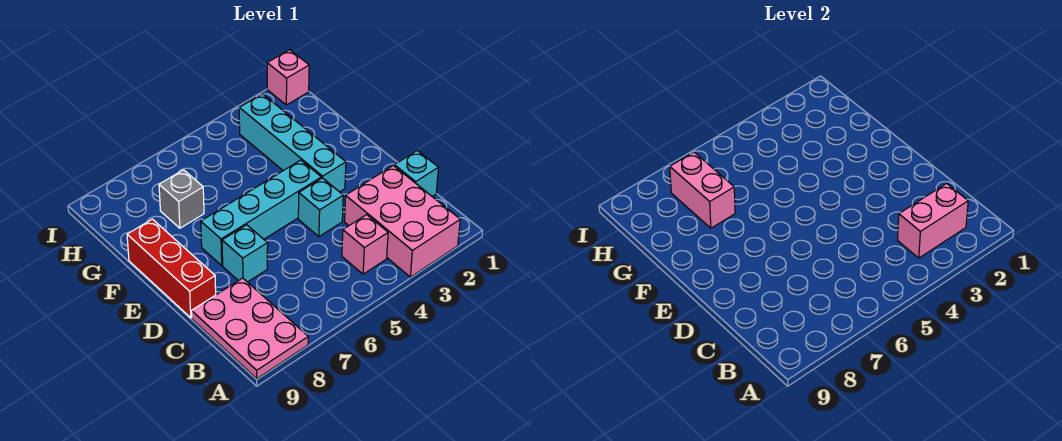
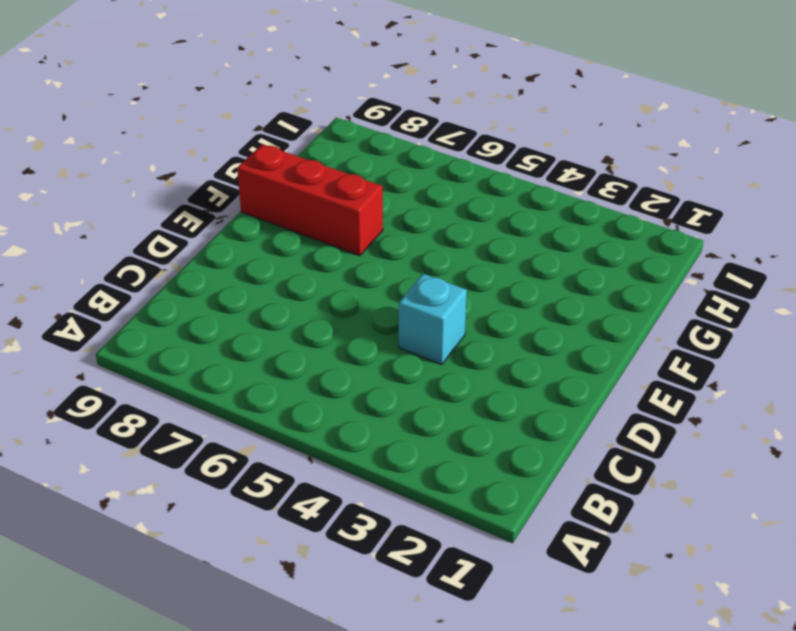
red brick F7:F9 level 1 -> red brick D9:F9 level 1
none -> pink brick A2:C3 level 1
none -> pink plate A8:C9 level 1
none -> pink brick B4 level 1

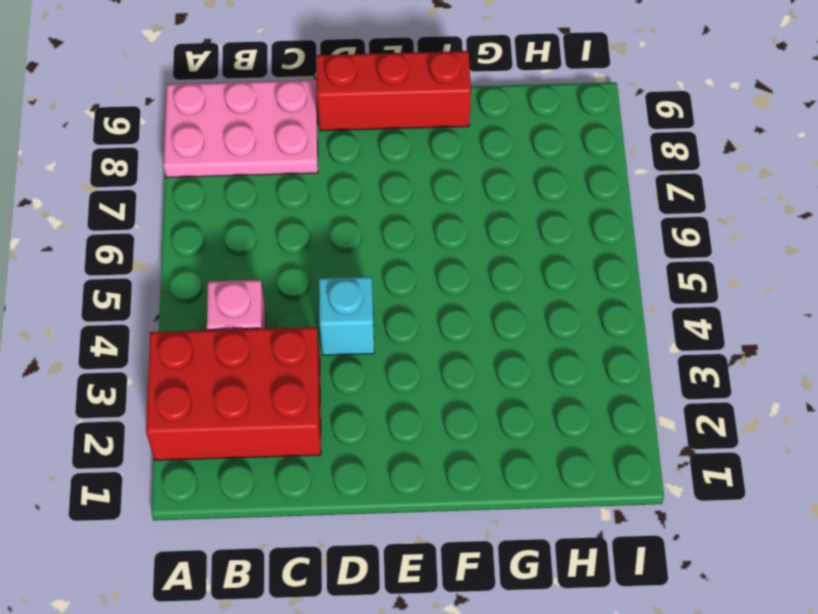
red brick A2:C3 level 1 -> pink brick A2:C3 level 1
none -> cyan brick C1 level 1
none -> cyan brick D7 level 1
none -> cyan brick E3:H3 level 1

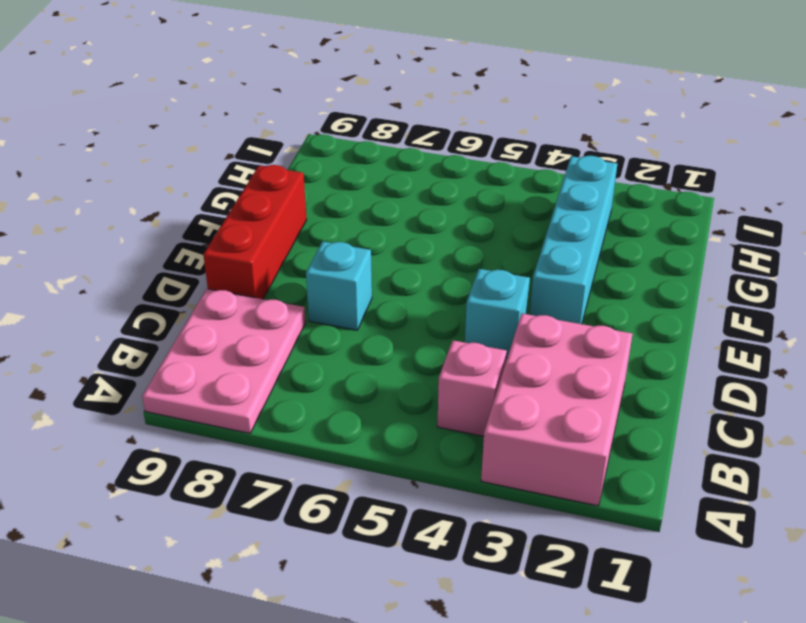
none -> cyan brick C1 level 1
none -> cyan brick E4:E7 level 1
none -> grey brick G7 level 1

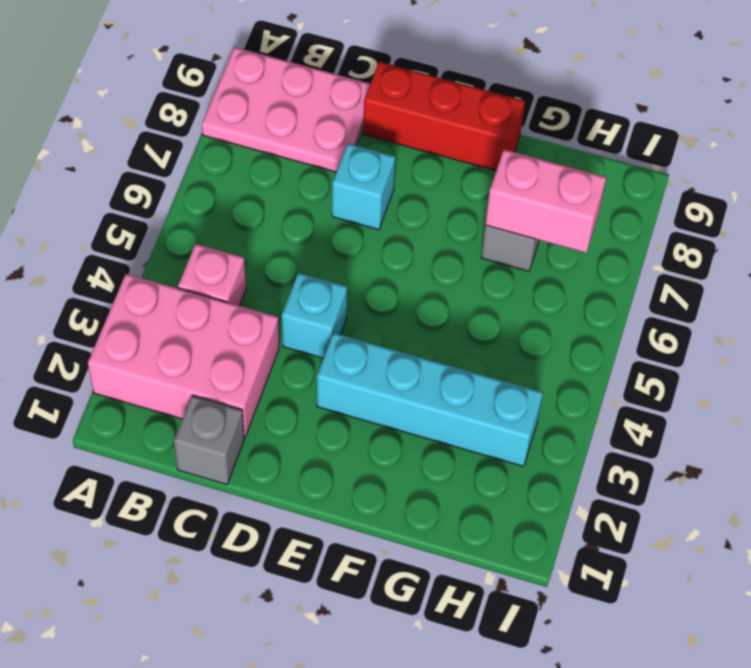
grey brick C1 level 1 -> cyan brick C1 level 1
none -> cyan brick E4:E7 level 1
none -> pink brick I1 level 1
none -> pink brick B2:B3 level 2

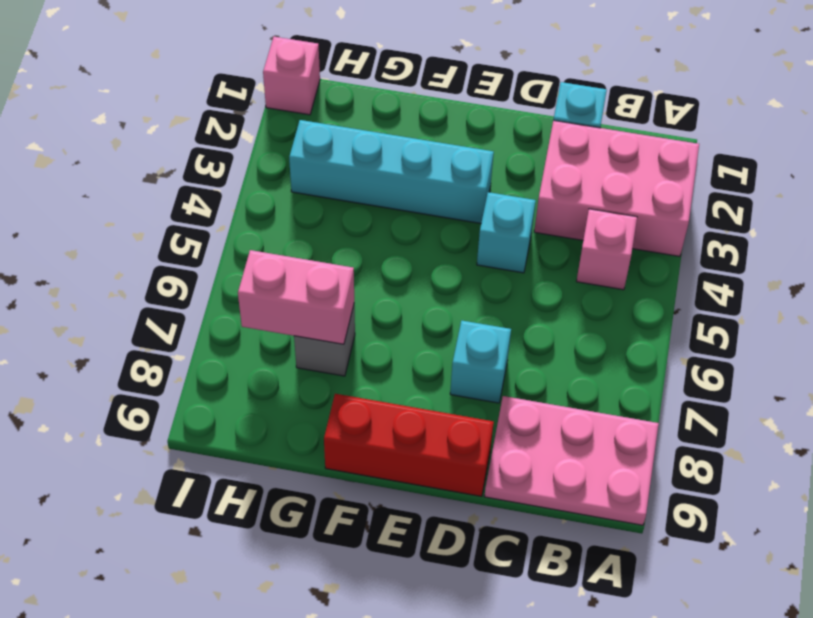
none -> cyan brick E4:E7 level 1
none -> pink brick B2:B3 level 2

